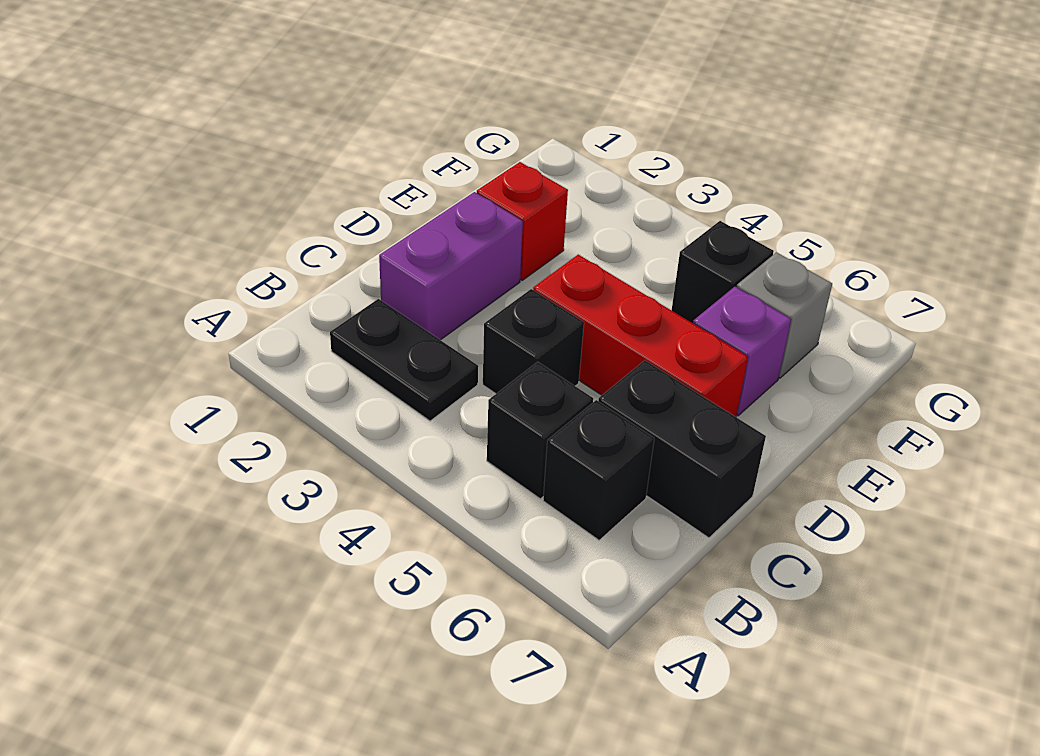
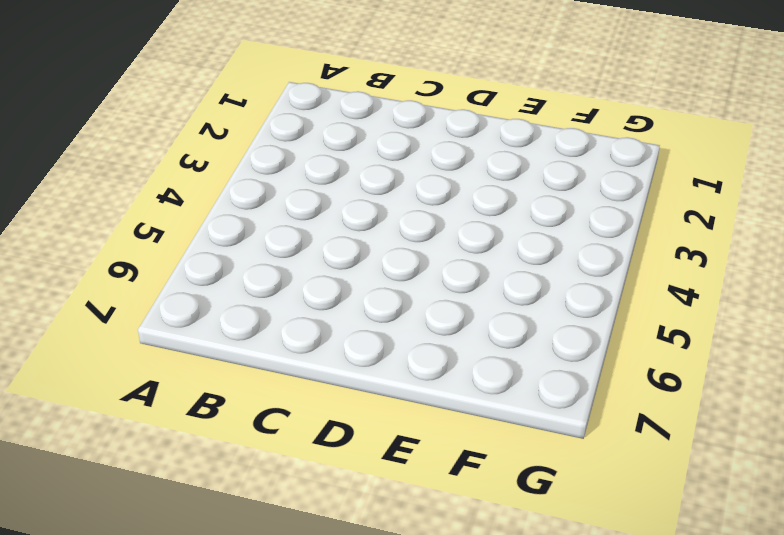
none -> black plate B2:B3 level 1
none -> black brick B5 level 1

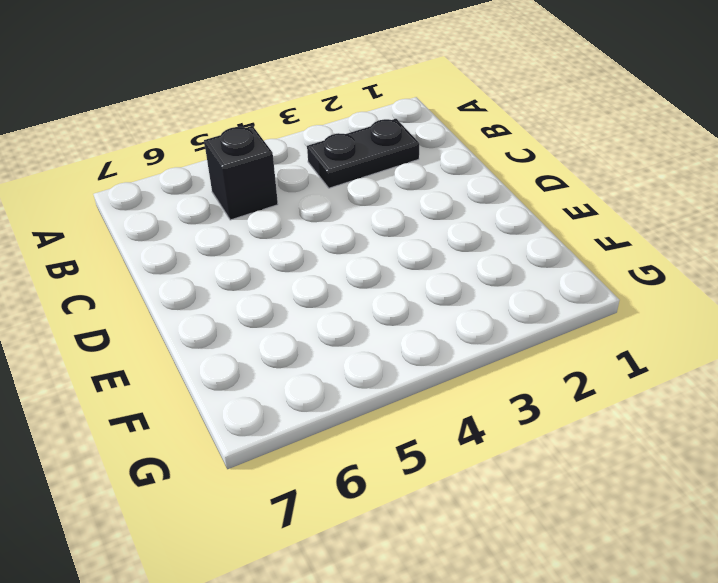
none -> black brick B6 level 1
none -> purple brick C2:D2 level 1

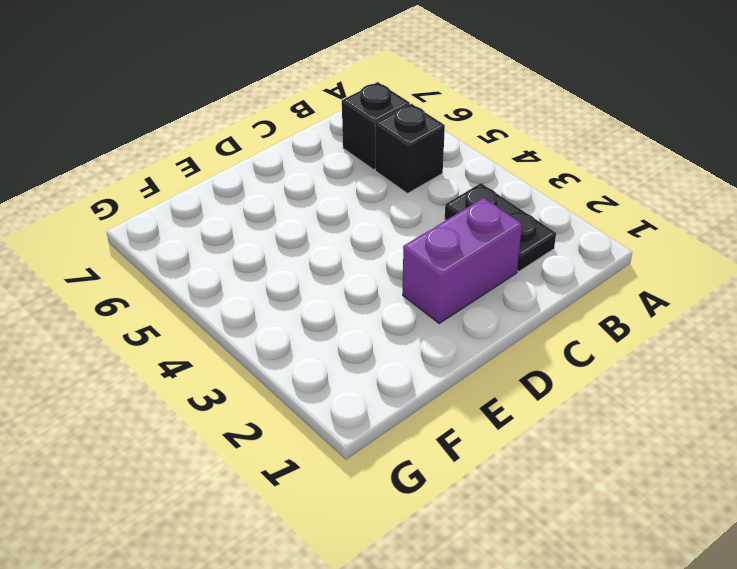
none -> black brick C4 level 1
none -> black brick C6:C7 level 1

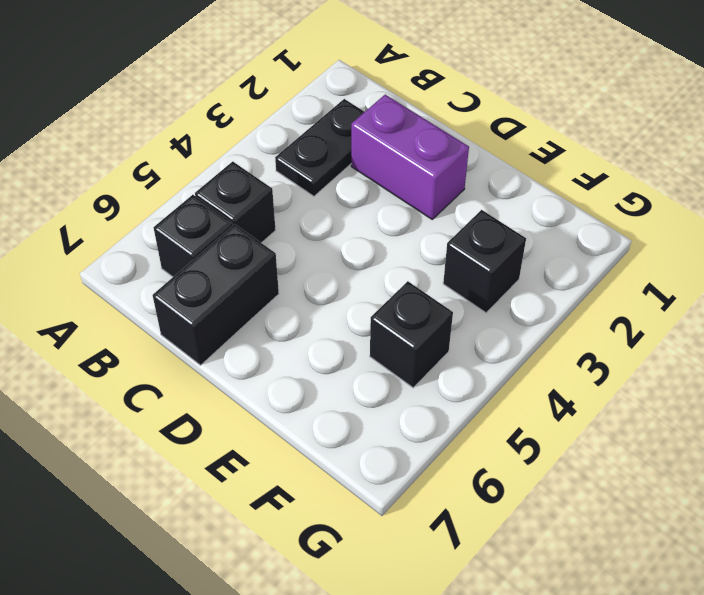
black brick F3 level 1 -> black brick C4 level 1
none -> red brick D4:D6 level 1
none -> red brick E2 level 1

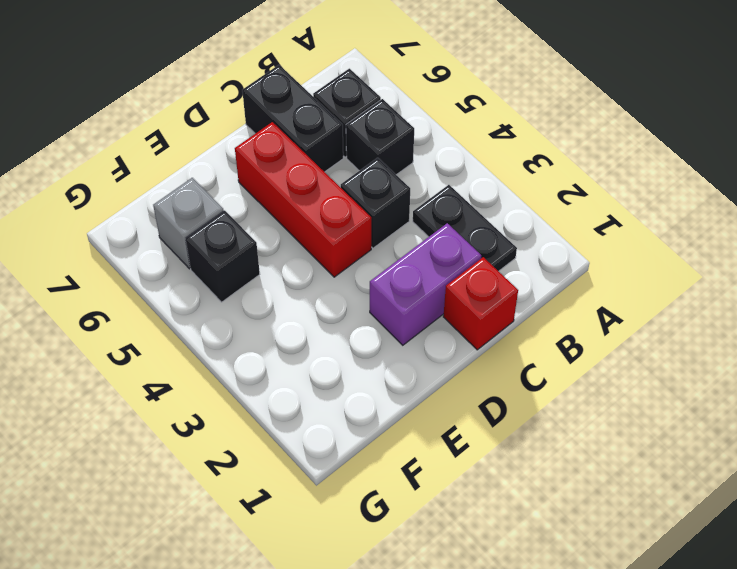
red brick C1 level 1 -> red brick E2 level 1
none -> purple brick E6 level 1

